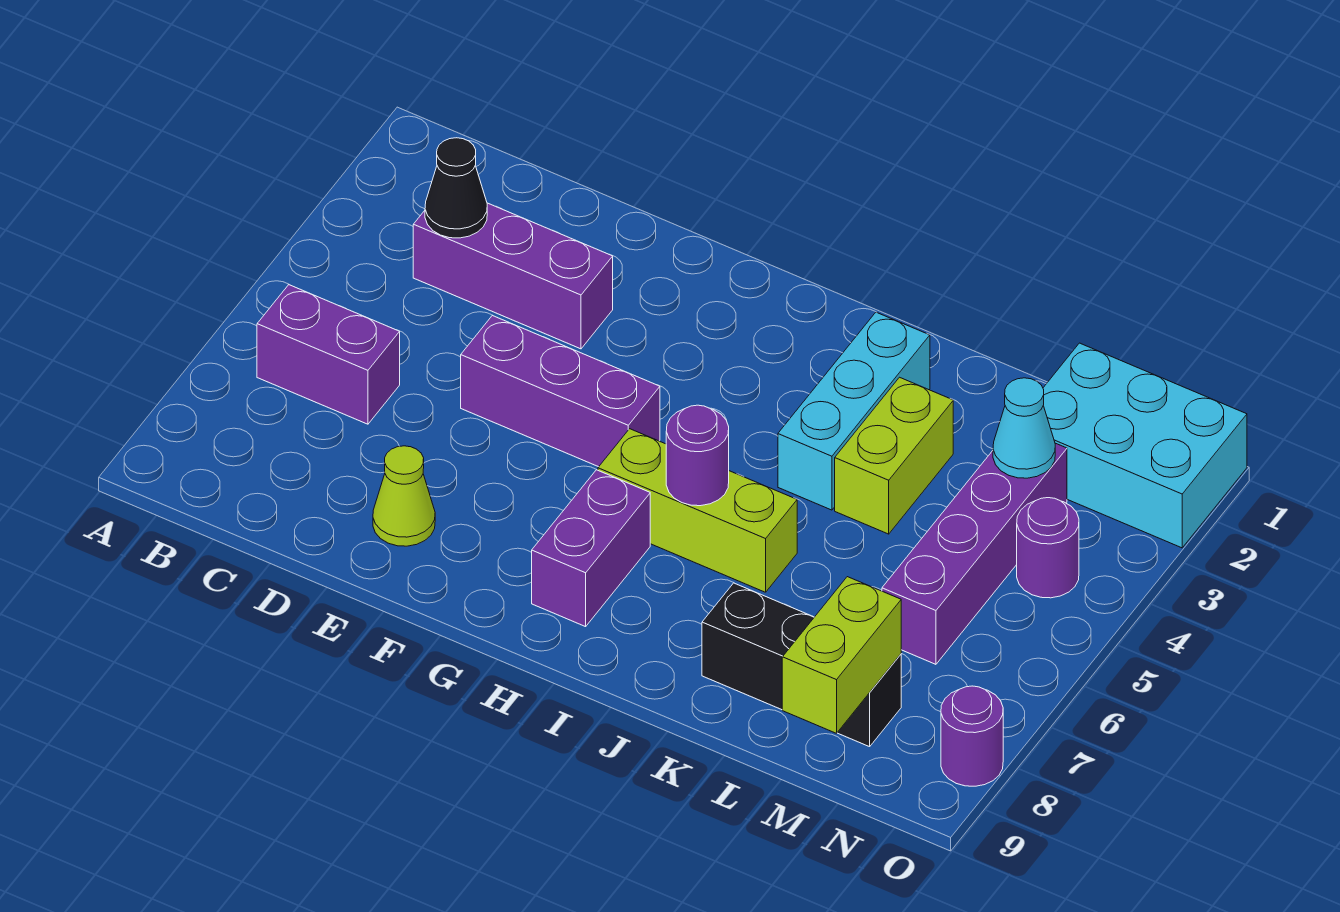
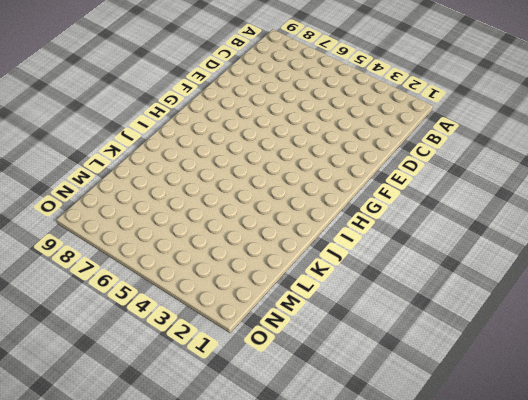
none -> purple brick B6:C6 level 1
none -> purple brick C3:E3 level 1
none -> purple brick E5:G5 level 1

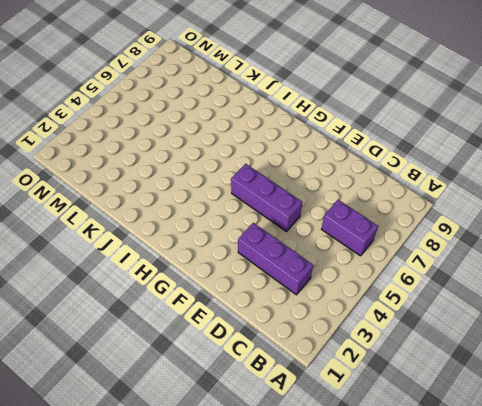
none -> lime cone E8 level 1
none -> lime brick H6:J6 level 1
none -> purple brick H7:H8 level 1

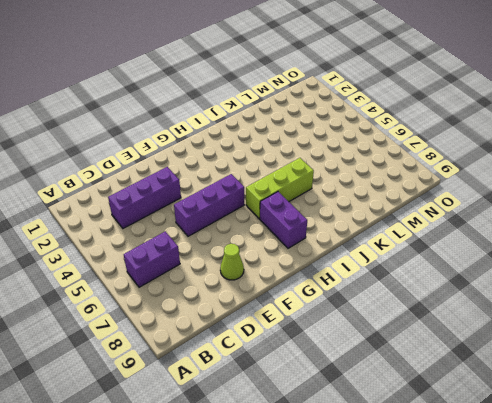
none -> cyan brick J2:J4 level 1
none -> lime brick K3:K4 level 1
none -> black brick K8:M8 level 1

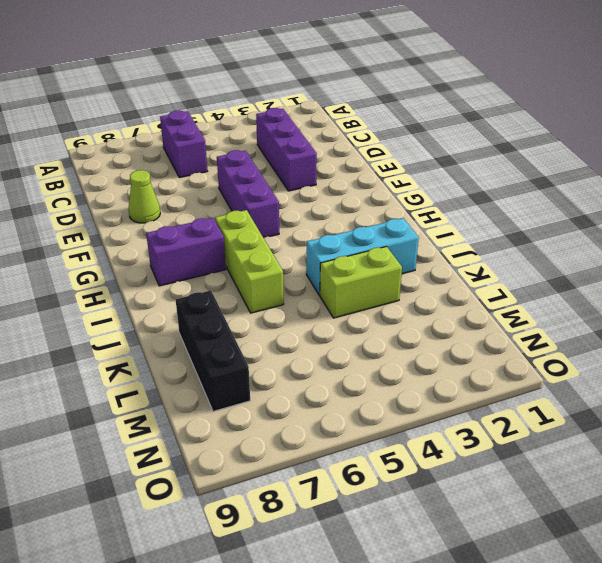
none -> cyan brick M1:O2 level 1
none -> purple brick M3:M6 level 1
none -> purple round brick N4 level 1

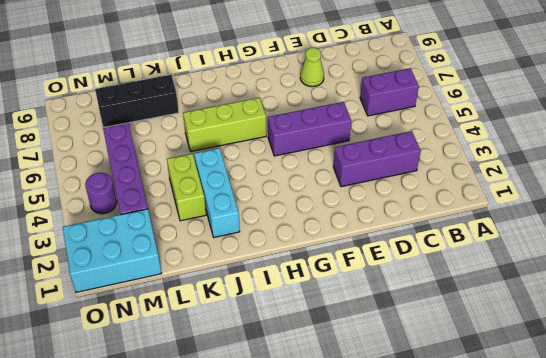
none -> purple brick H7:H8 level 1
none -> purple round brick O8 level 1
none -> black cone C3 level 2

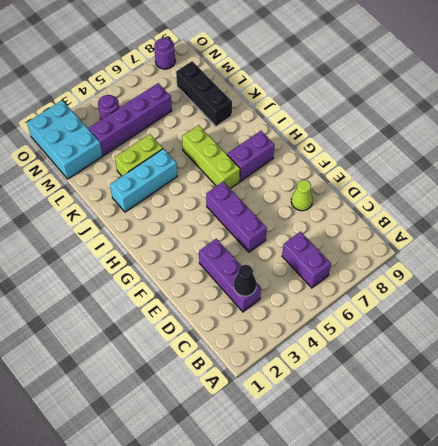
none -> purple round brick I6 level 2
none -> cyan cone M3 level 2
none -> lime brick M8:M9 level 2

